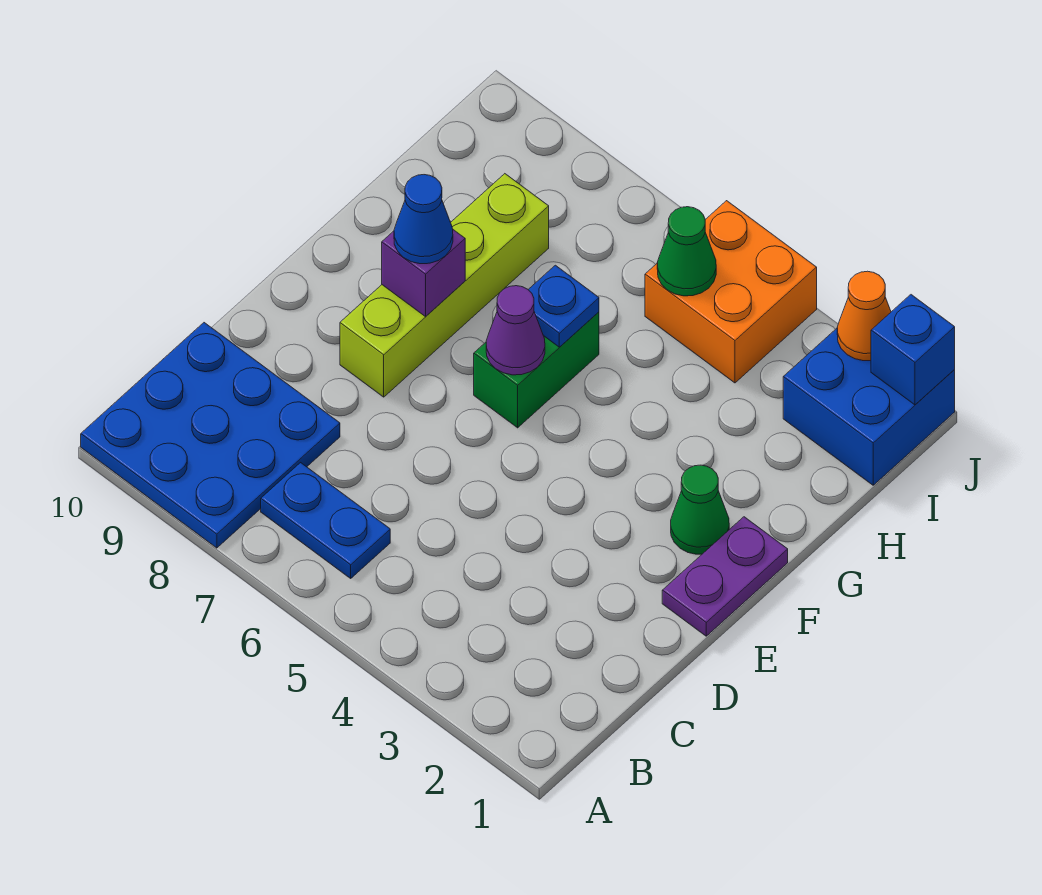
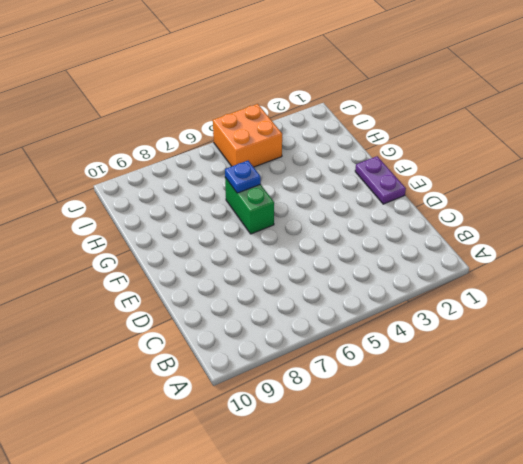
none -> blue plate A8:C10 level 1
none -> blue plate B6:B7 level 1
none -> lime brick E8:H8 level 1

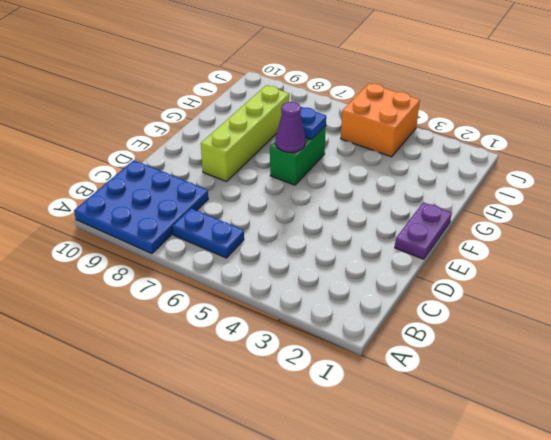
none -> green cone F2 level 1
none -> blue brick I1:J2 level 1
none -> purple brick F8 level 2

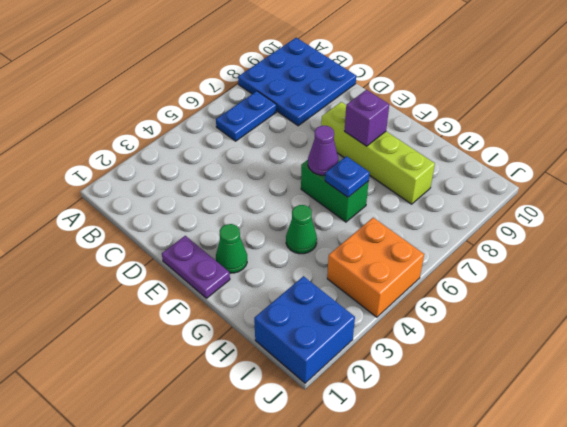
green cone G4 level 1 -> green cone I5 level 2
none -> blue brick J1 level 2
none -> orange cone J2 level 2
none -> blue cone F8 level 3

